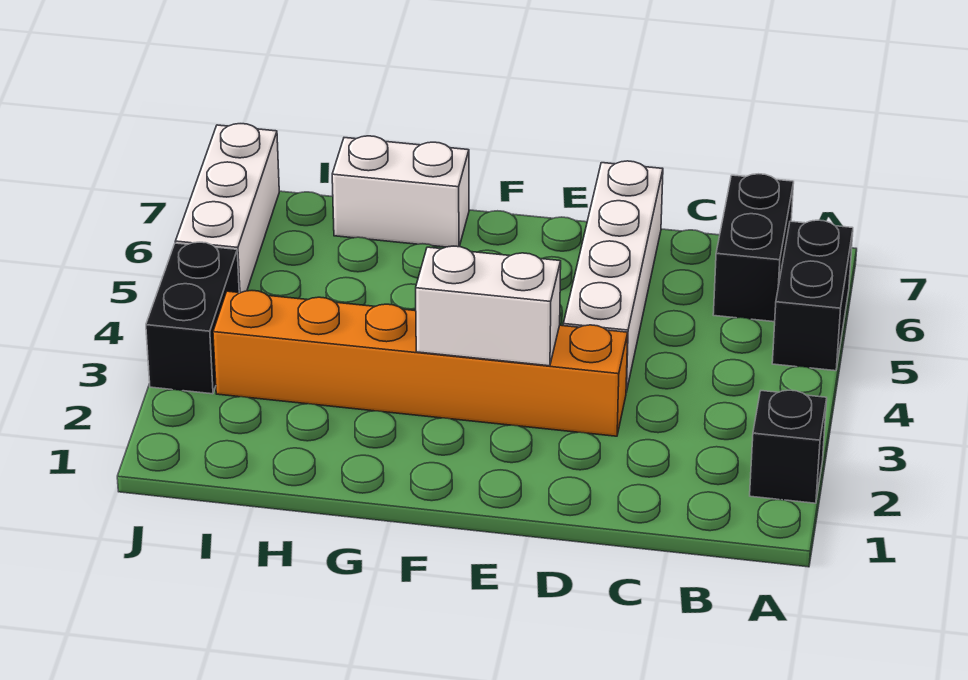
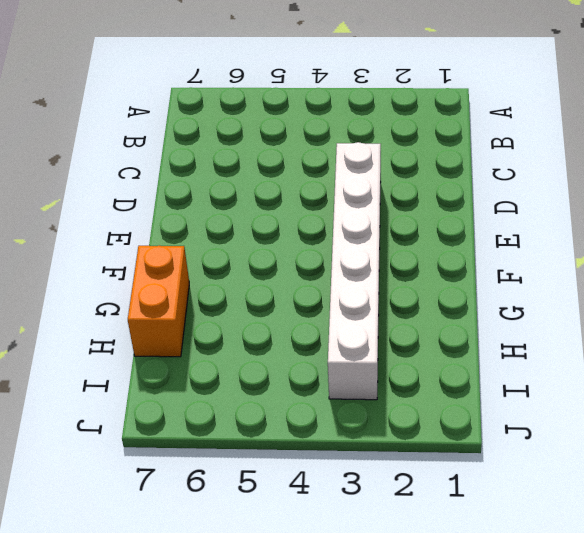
white brick D3:I3 level 1 -> orange brick D3:I3 level 1
orange brick G7:H7 level 1 -> white brick G7:H7 level 1
none -> black brick A2 level 1
none -> black brick A5:A6 level 1

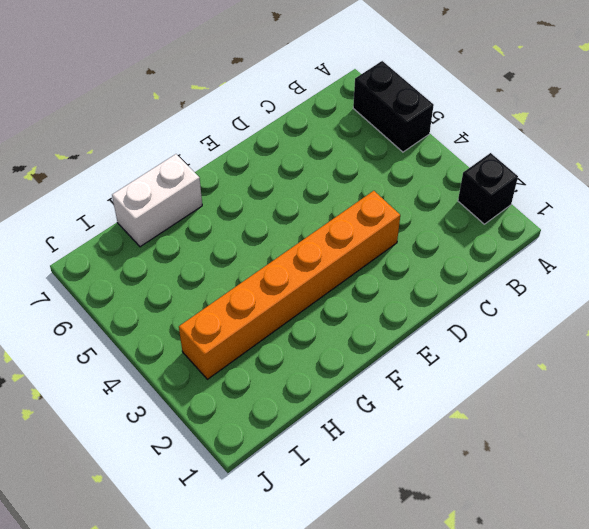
none -> black brick B6:B7 level 1
none -> white brick D4:D7 level 1

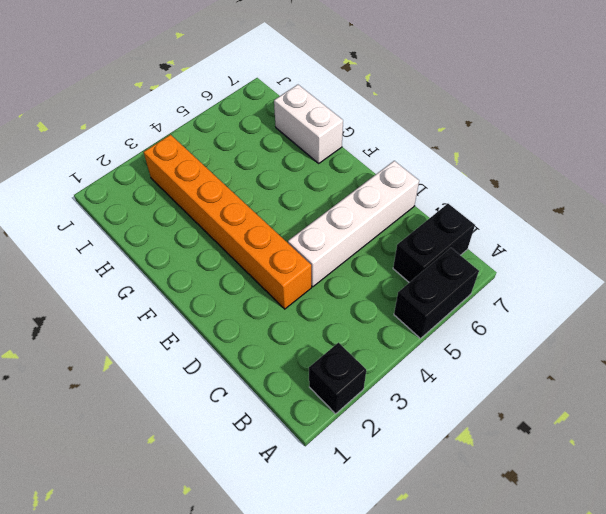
none -> black brick J3:J4 level 1
none -> white brick J5:J7 level 1

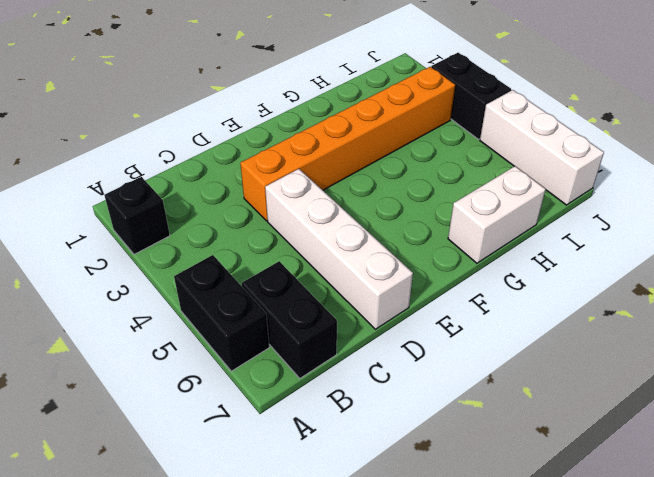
none -> white brick E3:F3 level 2

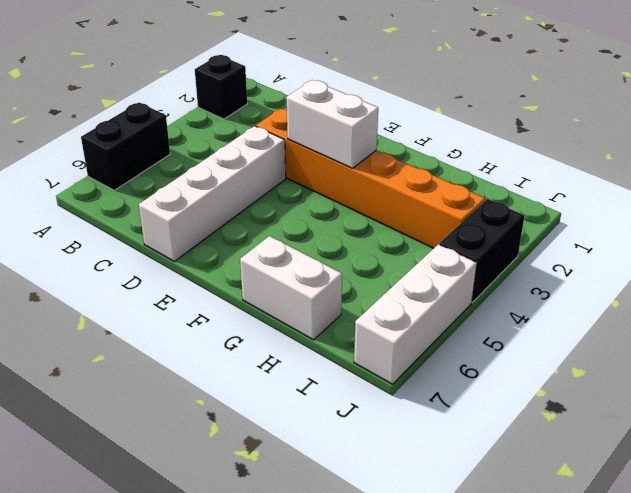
none -> black brick B6:B7 level 1

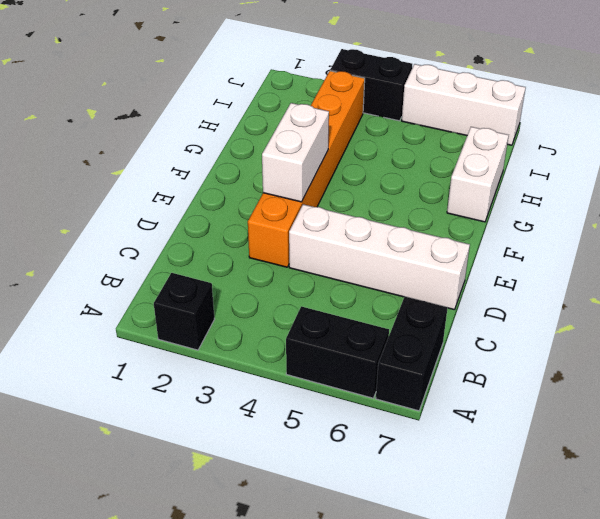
black brick A7:B7 level 1 -> black brick B6:B7 level 1

